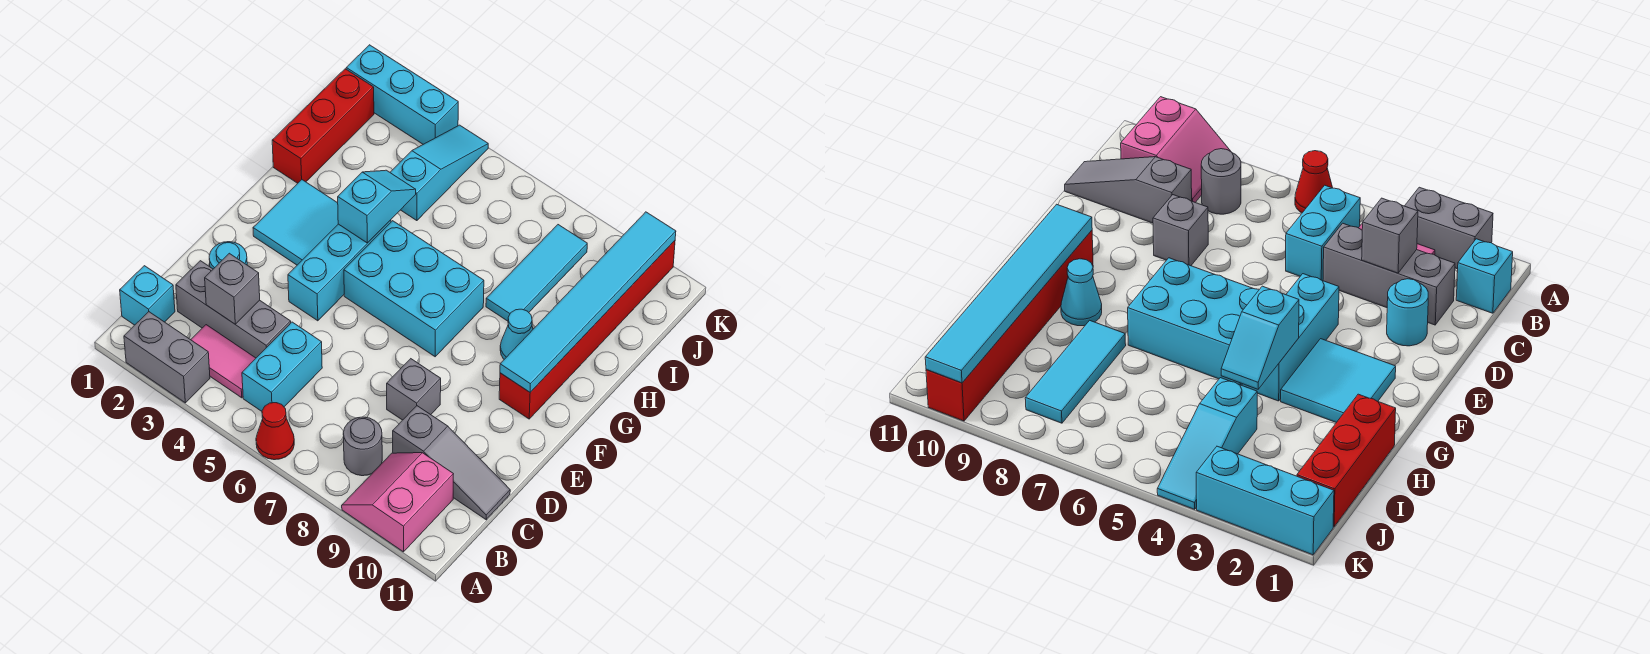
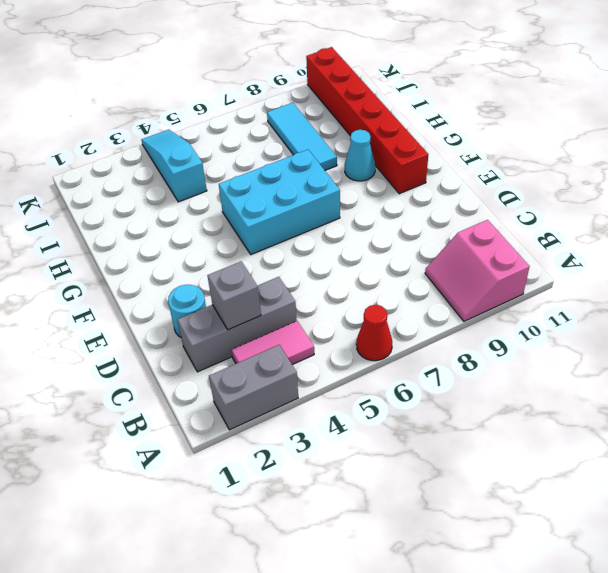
none -> cyan brick B1 level 1
none -> cyan brick B5:C5 level 1
none -> grey round brick B8 level 1

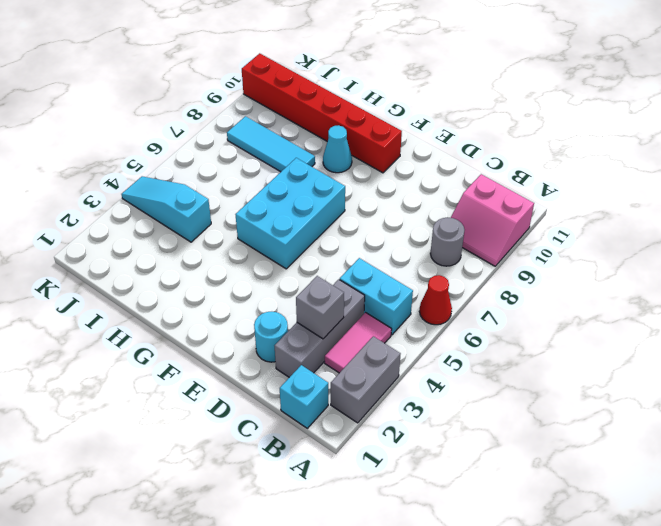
none -> grey slope C9:C11 level 1 top 9
none -> grey brick D8 level 1
none -> cyan brick E4:G4 level 1

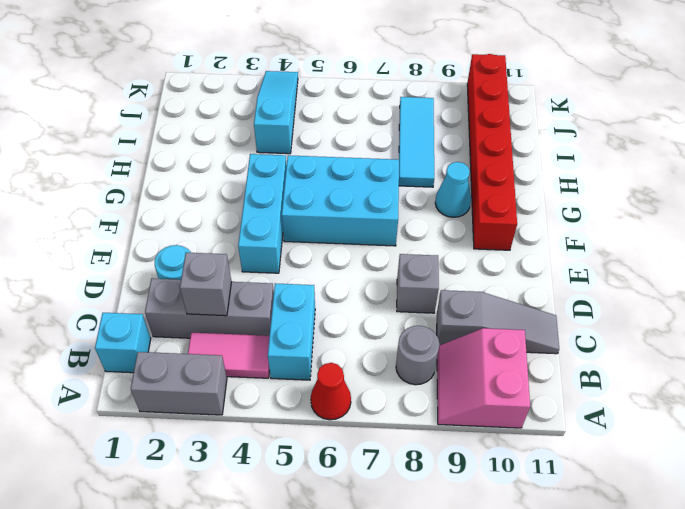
none -> cyan tile F2:G3 level 1
none -> red brick H1:J1 level 1
none -> cyan brick K1:K3 level 1

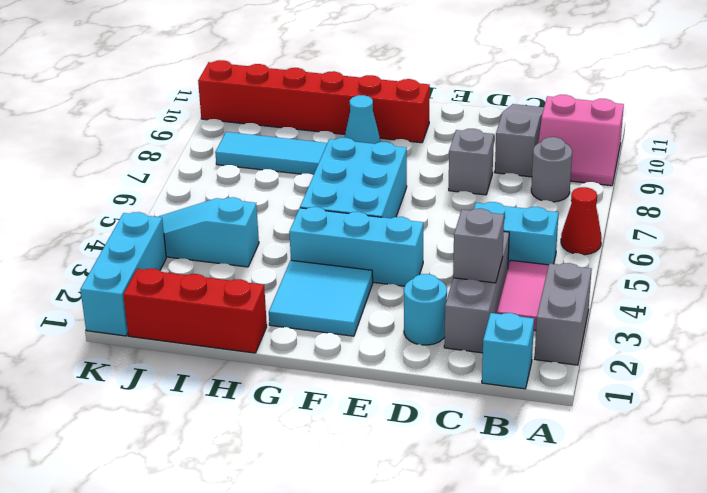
none -> cyan tile F10:K10 level 2
none -> cyan slope G4:H4 level 2 top G

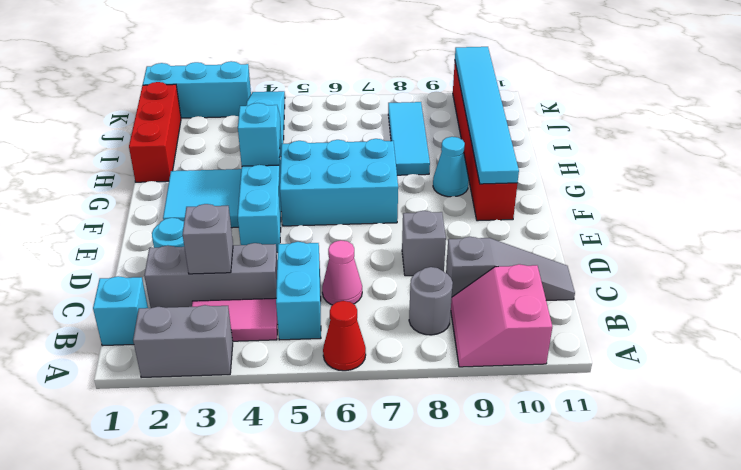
pink cone C6 level 1 -> none

